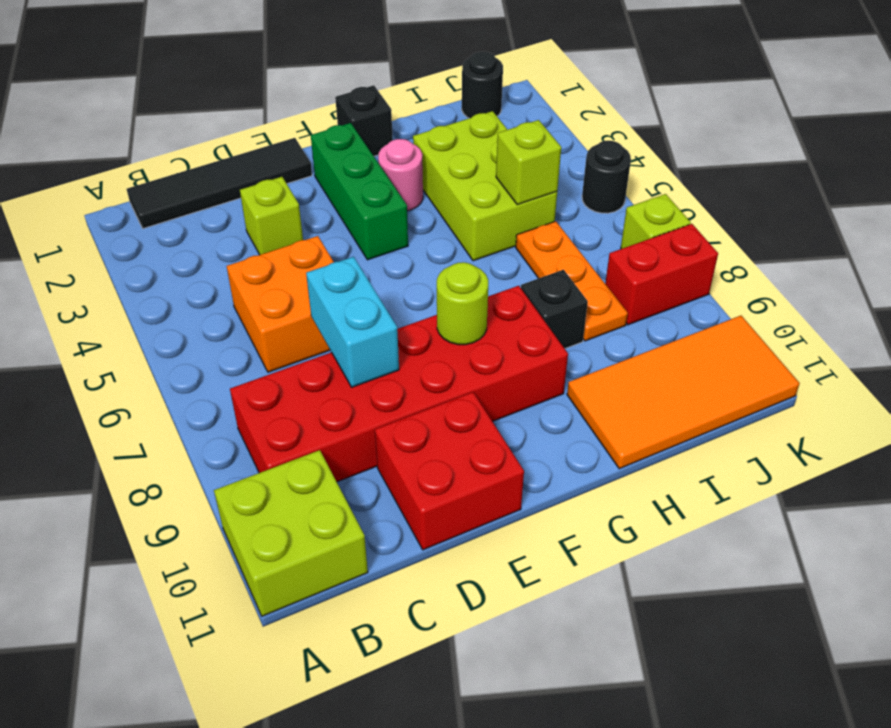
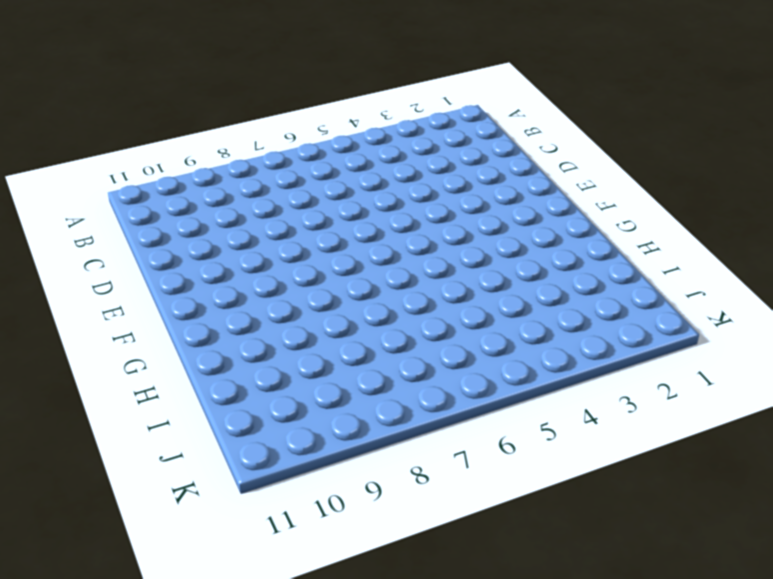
none -> lime brick A10:B11 level 1
none -> black tile B1:E1 level 1
none -> red brick B8:G9 level 1

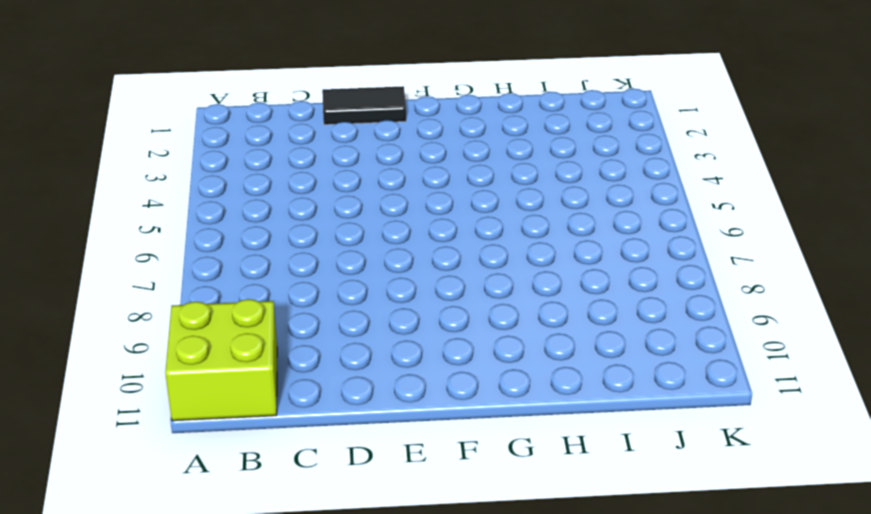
black tile D1:E1 level 1 -> black tile B1:E1 level 1
none -> red brick B8:G9 level 1
none -> orange brick C5:D6 level 1
none -> lime brick D3 level 1

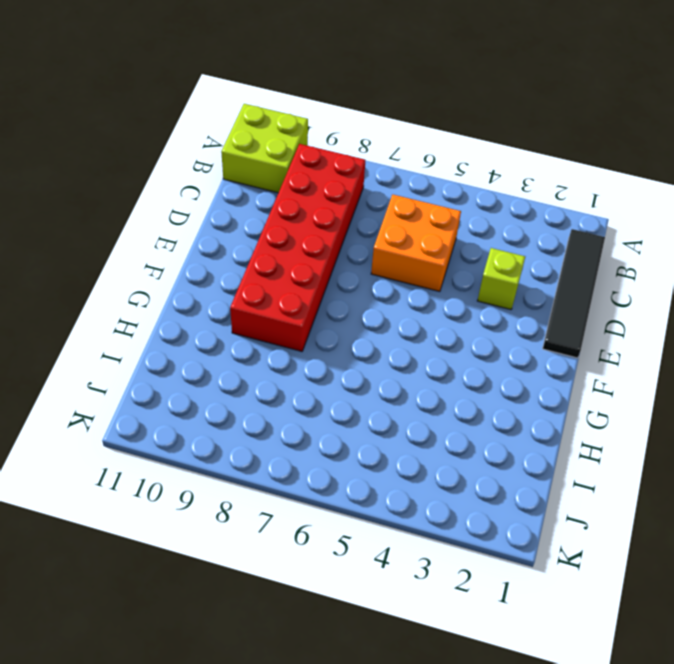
none -> red brick D10:E11 level 1
none -> green brick F2:F4 level 1
none -> black brick G1 level 1

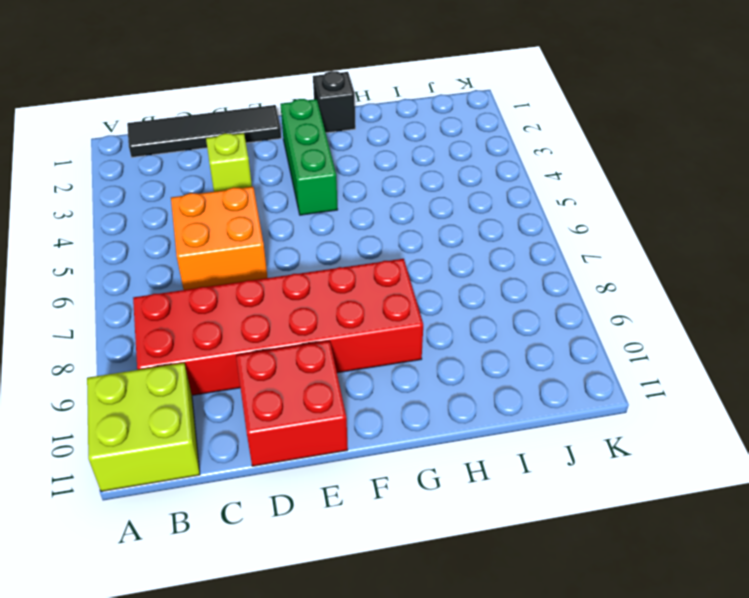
none -> pink round brick G3 level 1
none -> lime brick H3:I5 level 1
none -> black brick H8 level 1

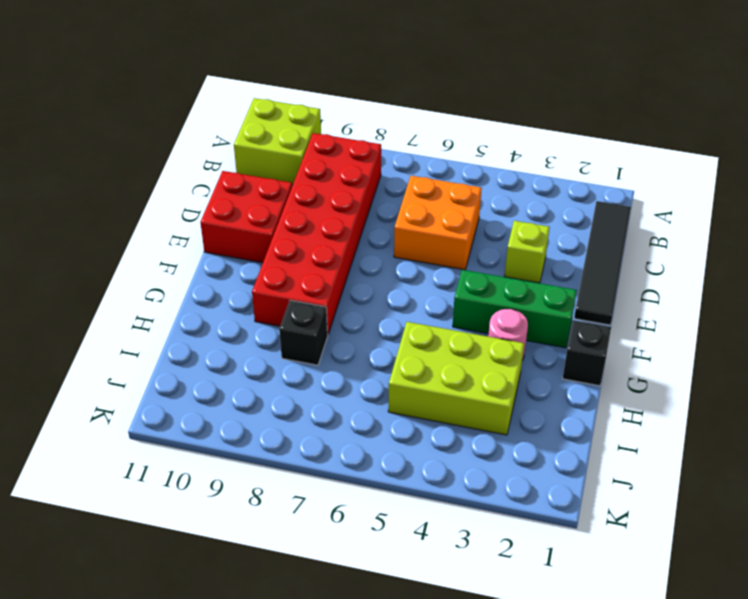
none -> orange tile H10:K11 level 1
none -> orange plate I6:I8 level 1
none -> black round brick J1 level 1

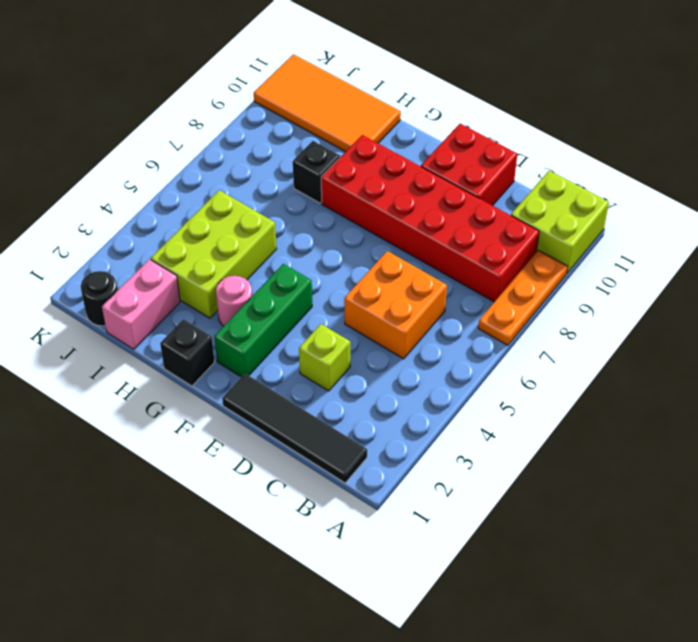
orange plate A7:A9 level 1 -> orange plate I6:I8 level 1
pink brick I1:I2 level 1 -> none
none -> red brick J8:K8 level 1
none -> black round brick K5 level 1
none -> lime brick K7 level 1

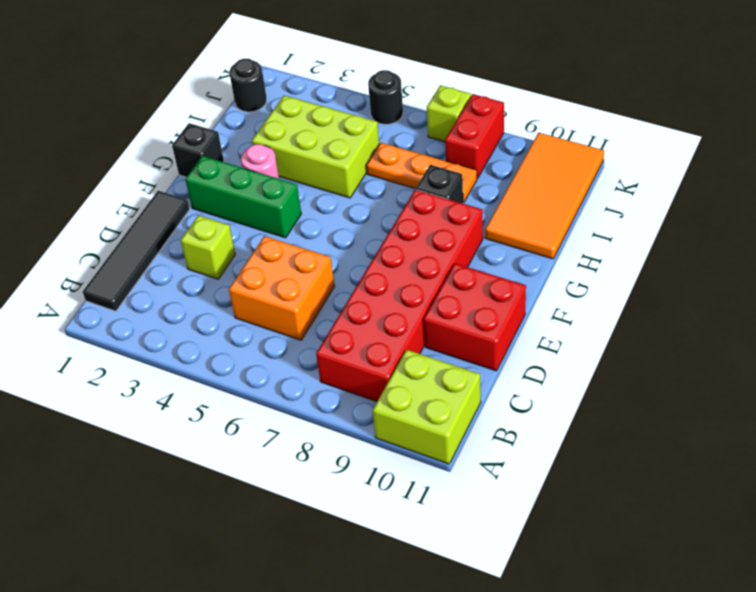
none -> cyan brick D7:D8 level 2
none -> lime round brick F8 level 2
none -> lime brick I5 level 2

